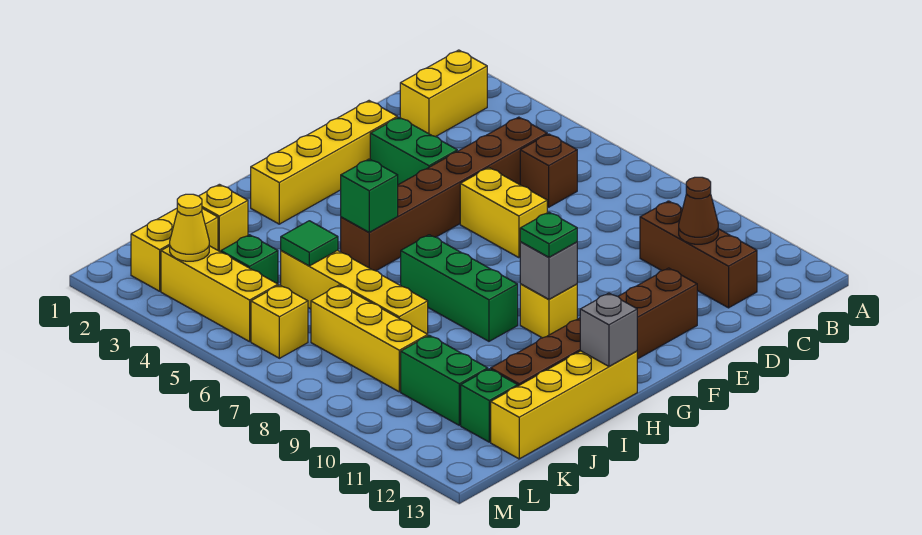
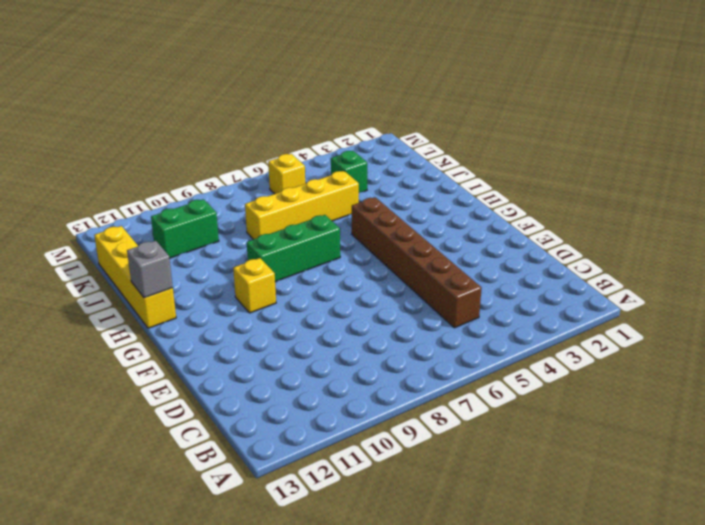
none -> yellow brick B2:C2 level 1
none -> brown brick C6 level 1
none -> brown brick C10:C12 level 1

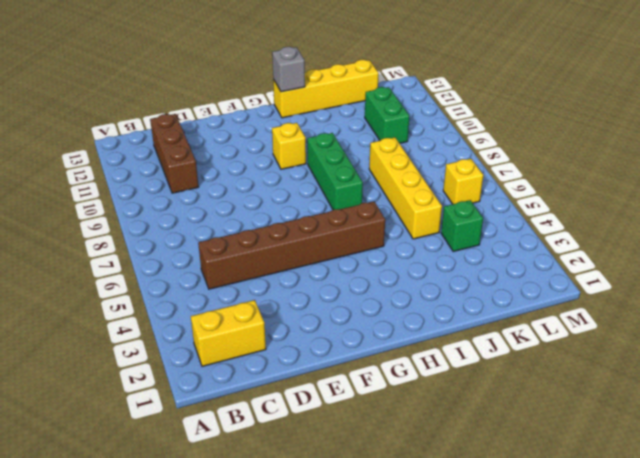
none -> brown brick C6 level 1
none -> yellow brick E2:H2 level 1
none -> green brick E3:E4 level 1

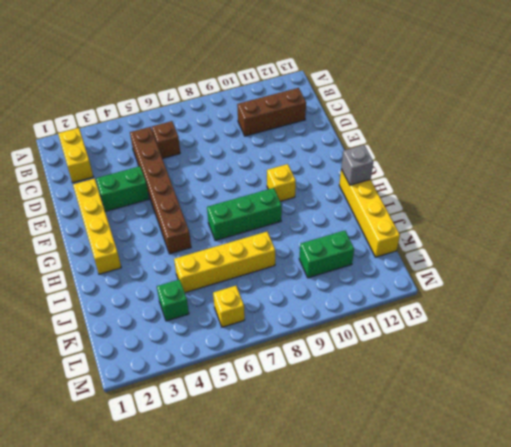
none -> yellow brick E6:E7 level 1
none -> brown brick E12:J12 level 1
none -> yellow brick J2 level 1

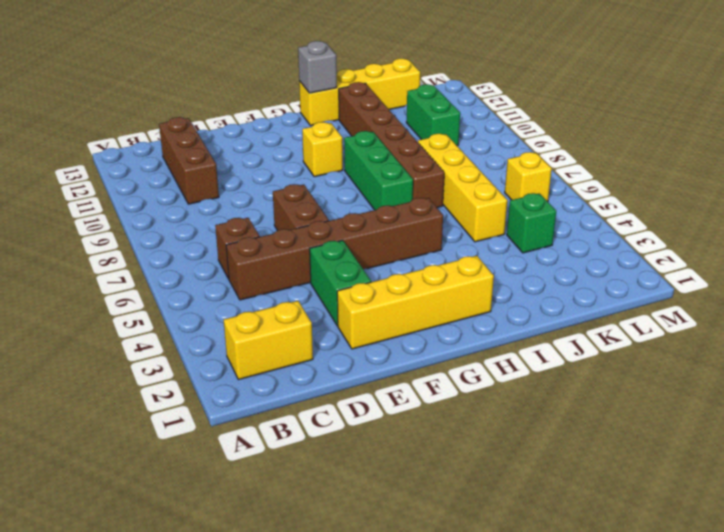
brown brick E6:E7 level 1 -> yellow brick E6:E7 level 1
brown brick I7:I12 level 1 -> brown brick E12:J12 level 1
none -> yellow brick J2 level 1
none -> yellow brick K2:L2 level 1
none -> yellow brick K7:K9 level 1

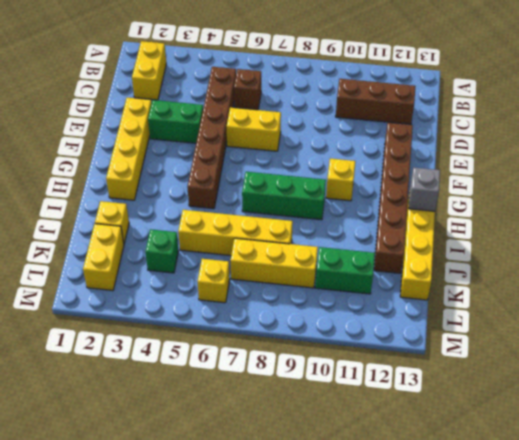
none -> green brick K12 level 1
none -> yellow brick L3:L5 level 1
none -> brown cone C11 level 2

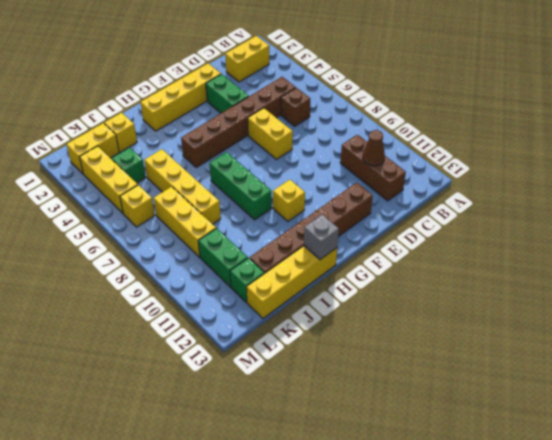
none -> grey brick G10 level 2
none -> green brick H5 level 2
none -> green tile J5 level 2

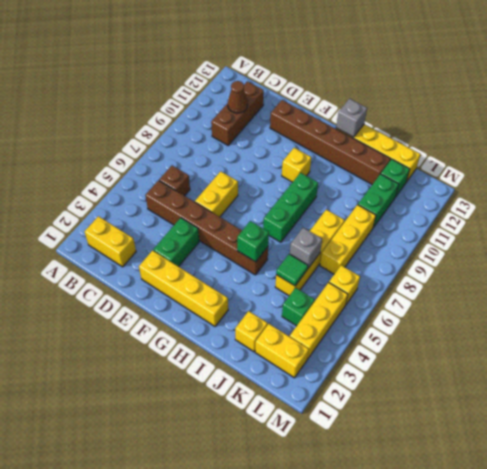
grey brick J6 level 2 -> grey brick G10 level 2
none -> yellow cone L3 level 2
none -> green plate G10 level 3

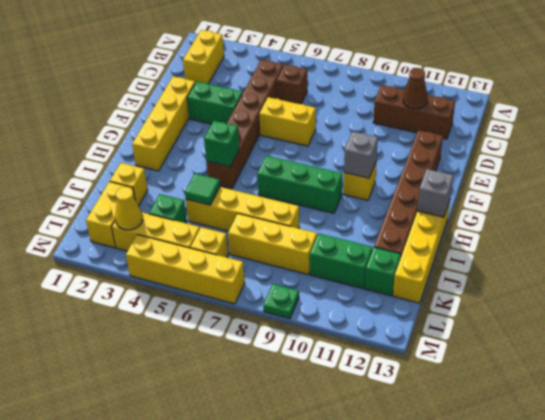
yellow brick M4:M7 level 1 -> none
green plate M9 level 1 -> green plate G10 level 3

